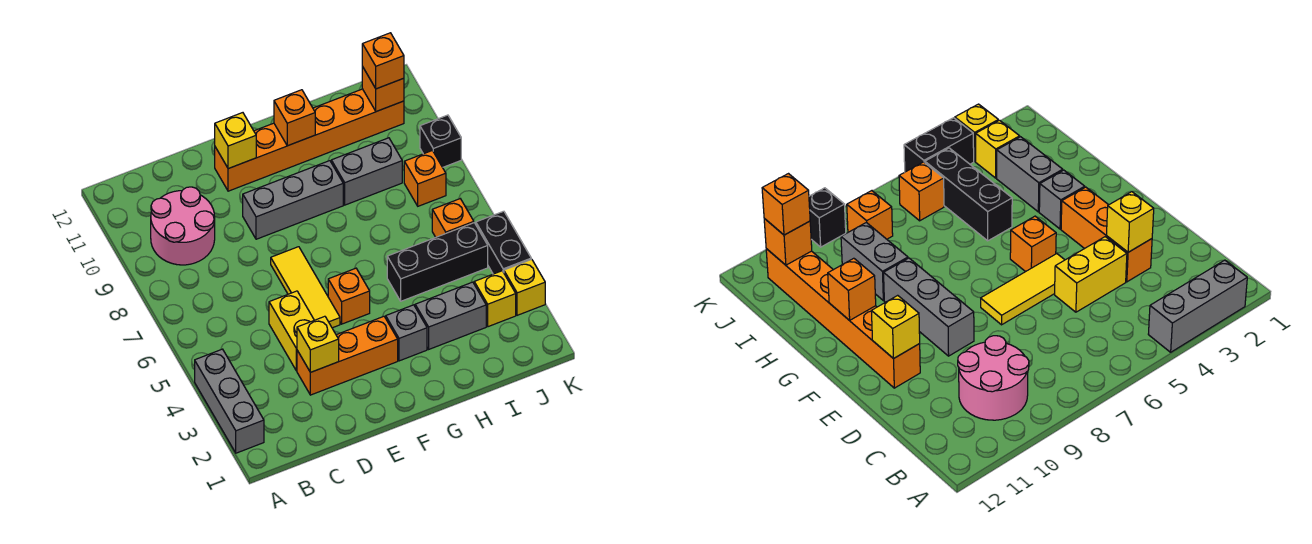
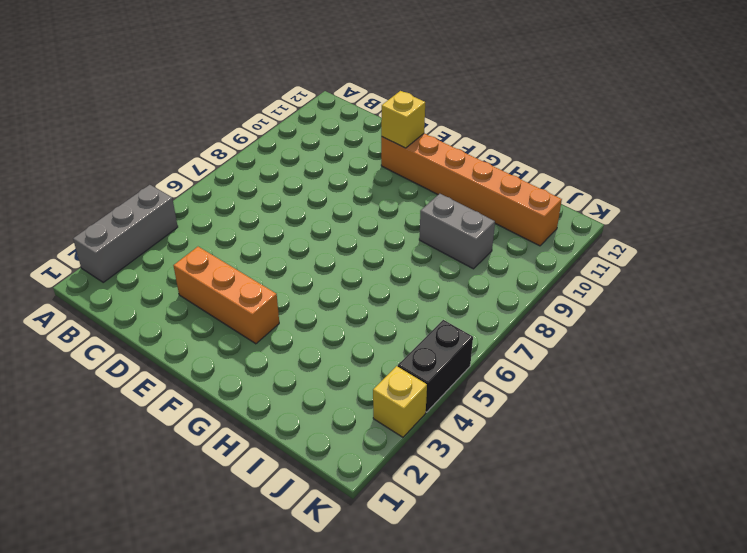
none -> pink round brick B9:C10 level 1
none -> yellow brick D4:D5 level 1
none -> yellow tile E5:E7 level 1

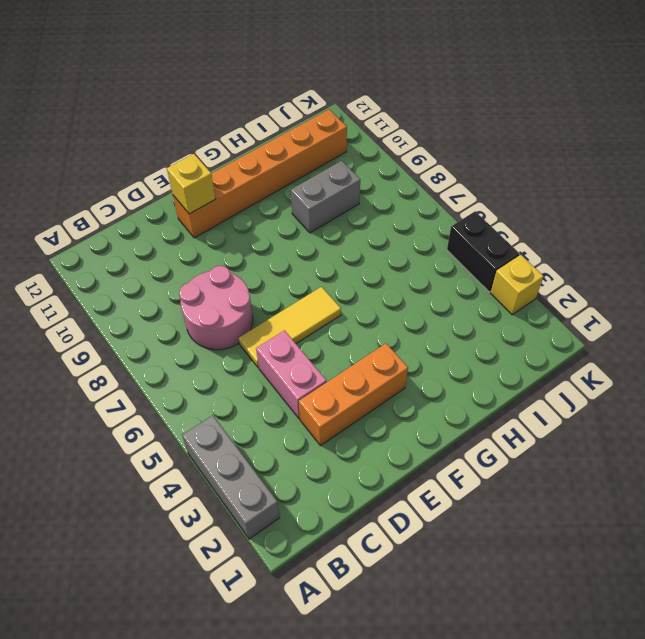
pink round brick C7:D8 level 1 -> pink round brick B9:C10 level 1
pink brick D4:D5 level 1 -> yellow brick D4:D5 level 1
yellow tile D6:F6 level 1 -> yellow tile E5:E7 level 1
none -> grey brick E9:G9 level 1
none -> orange brick F5 level 1
none -> grey brick G3 level 1

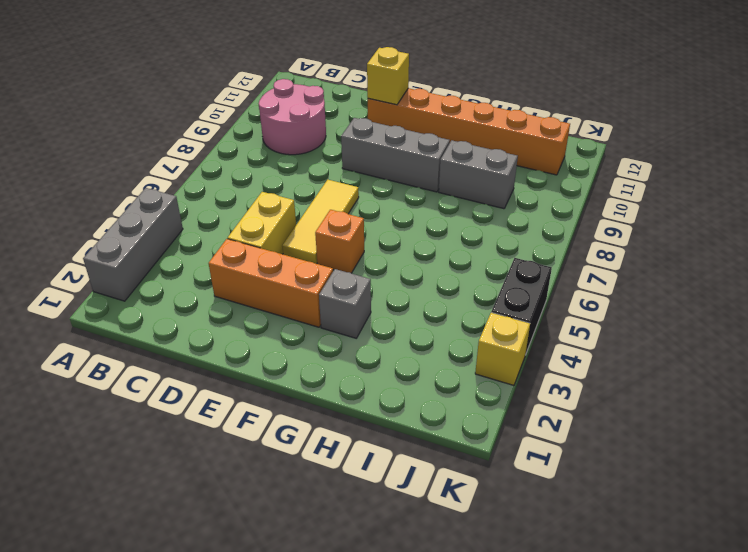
none -> grey brick H3:I3 level 1
none -> black brick H5:J5 level 1
none -> yellow brick J3 level 1

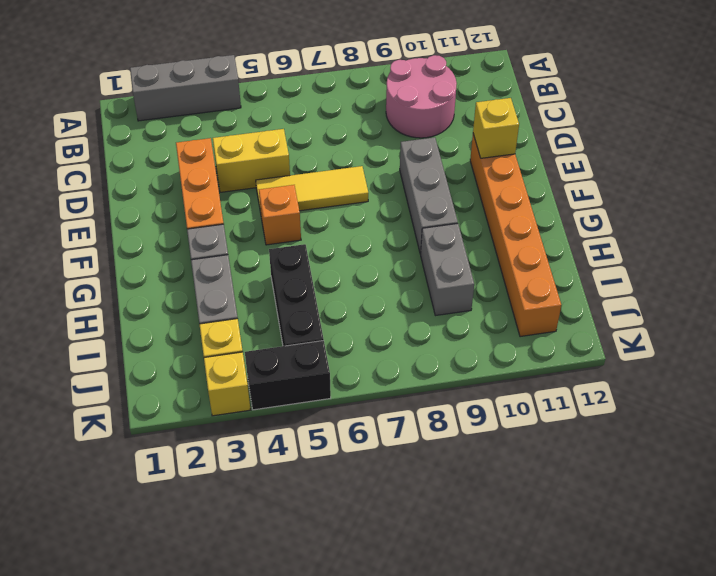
none -> orange brick J6 level 1
none -> orange brick J8 level 1
none -> black brick K9 level 1

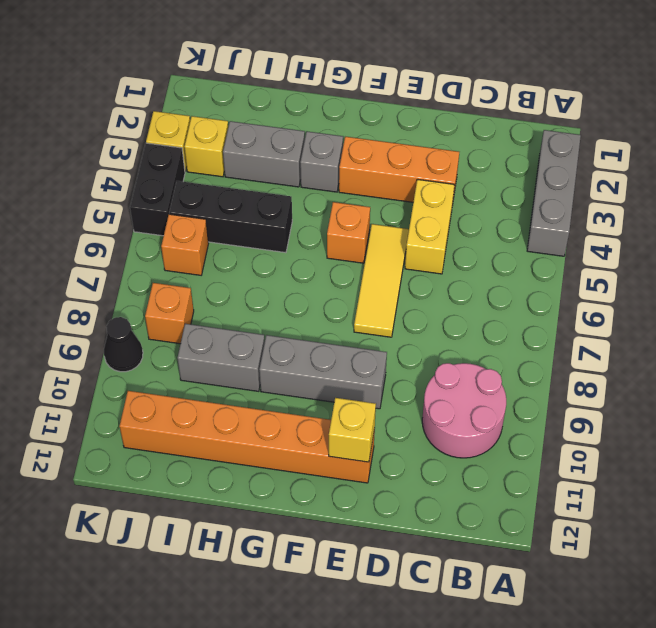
black cone K9 level 1 -> black brick K9 level 1
none -> yellow brick D3 level 2
none -> orange brick G11 level 2
none -> orange brick J11 level 2

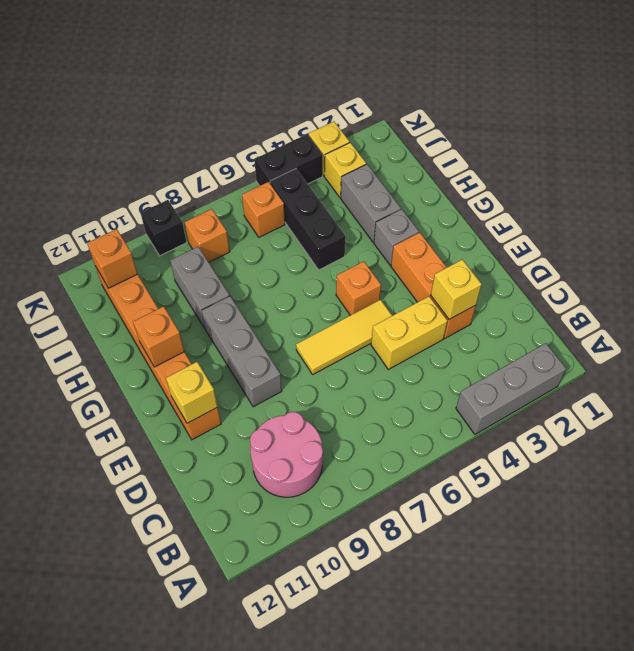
none -> orange brick J11 level 3

